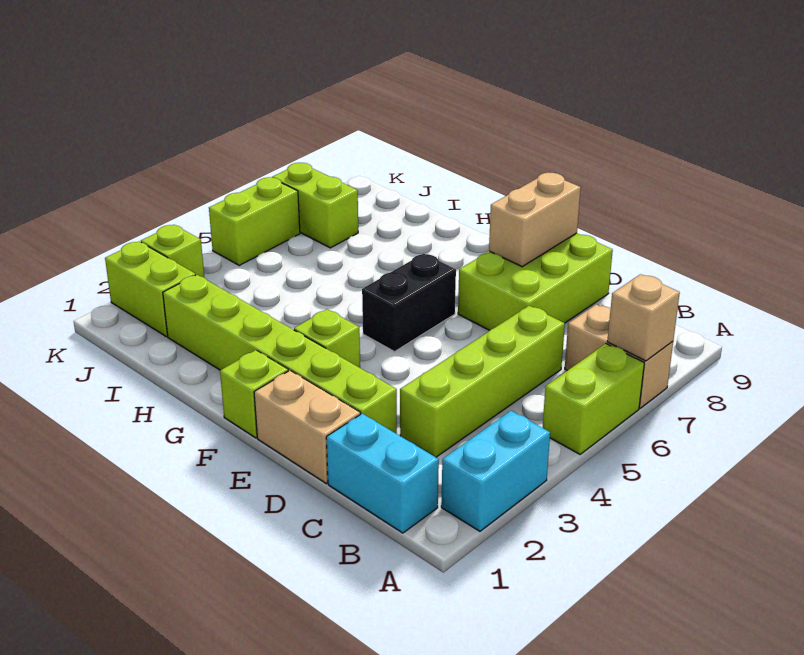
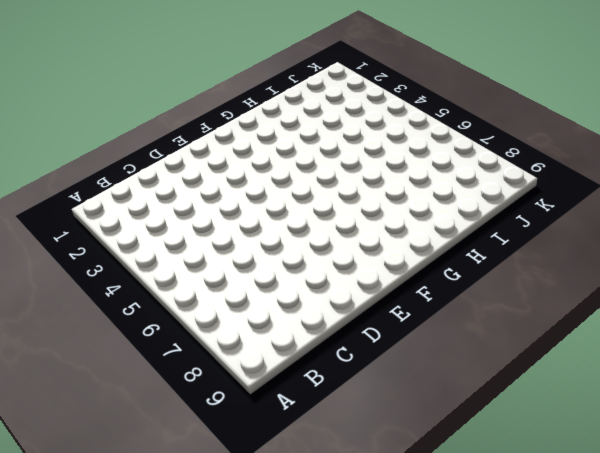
none -> cyan brick A2:A3 level 1
none -> lime brick A5:A6 level 1
none -> tan brick A7:B7 level 1

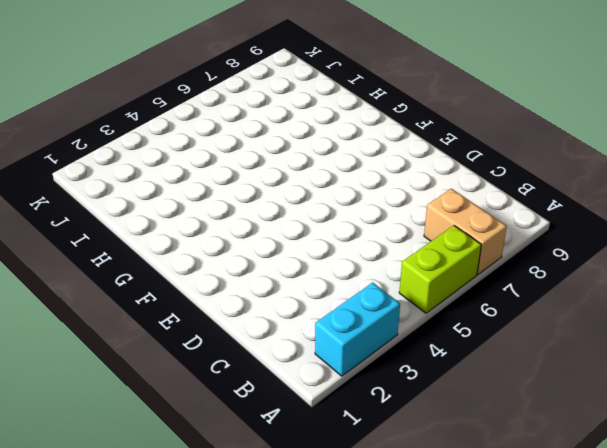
none -> cyan brick B1:C1 level 1
none -> lime brick C3:C6 level 1
none -> tan brick D1:E1 level 1

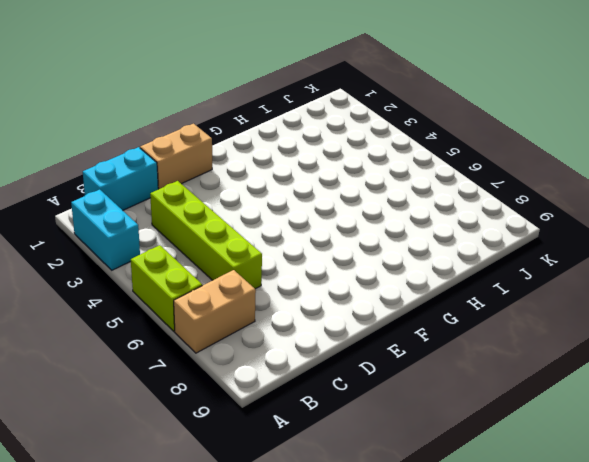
none -> lime brick D2:I2 level 1
none -> lime brick D7:E9 level 1
none -> lime brick F1 level 1

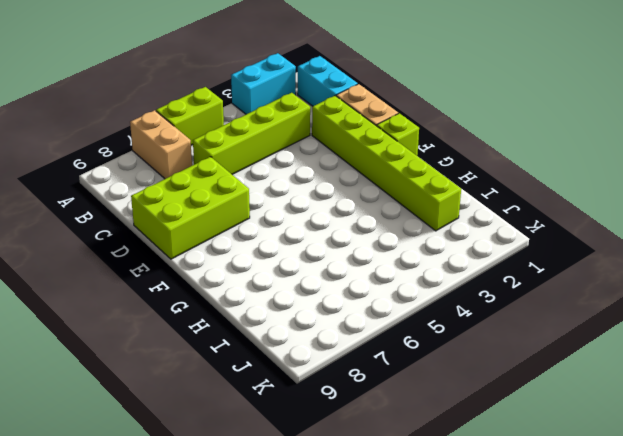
none -> lime brick F3 level 1
none -> black brick F5:F6 level 1
none -> lime brick J2:K2 level 1

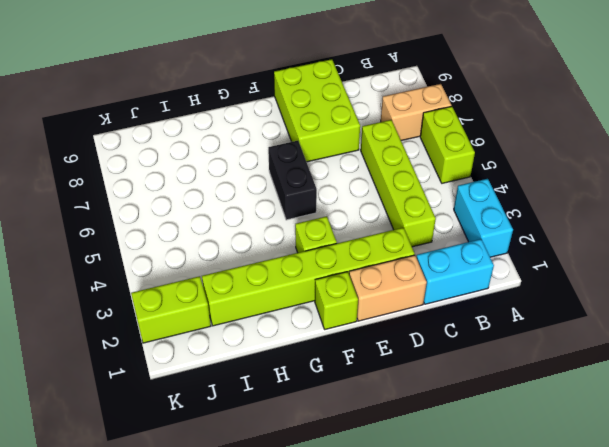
none -> lime brick J7:K7 level 1
none -> lime brick K3 level 1
none -> lime brick K5:K6 level 1

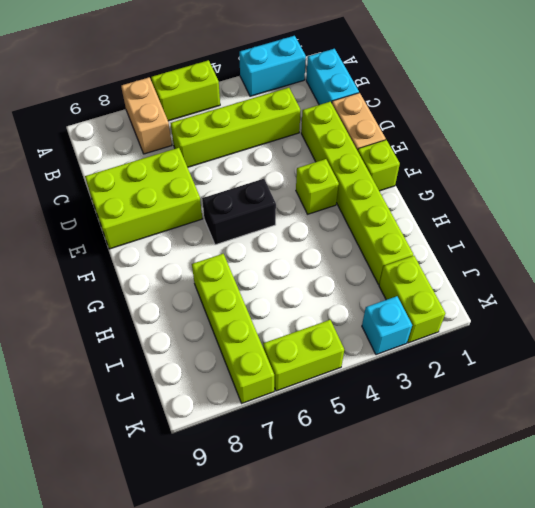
lime brick H7:K7 level 1 -> lime brick J7:K7 level 1
cyan brick K3 level 1 -> lime brick K3 level 1
none -> tan brick A7 level 2
none -> tan brick E8:E9 level 2

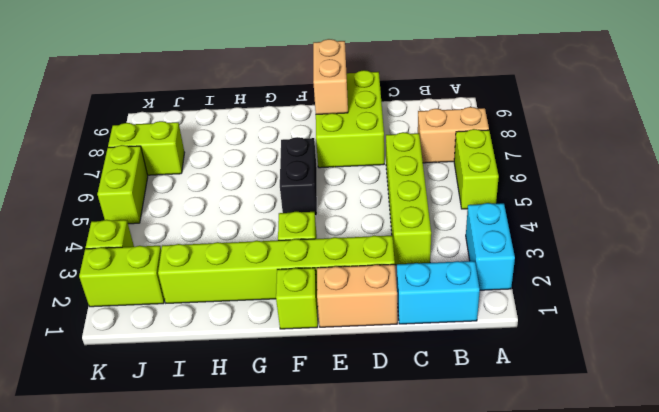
none -> tan brick A7 level 2

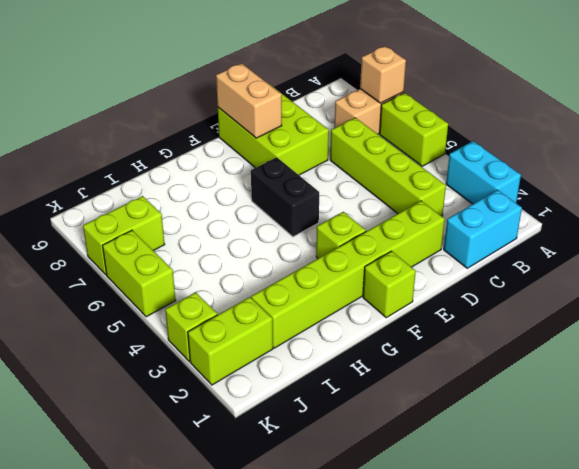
none -> tan brick D1:E1 level 1

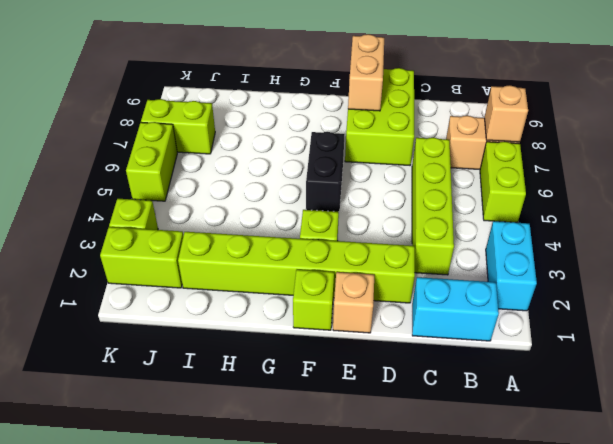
tan brick E1 level 1 -> tan brick D1:E1 level 1

